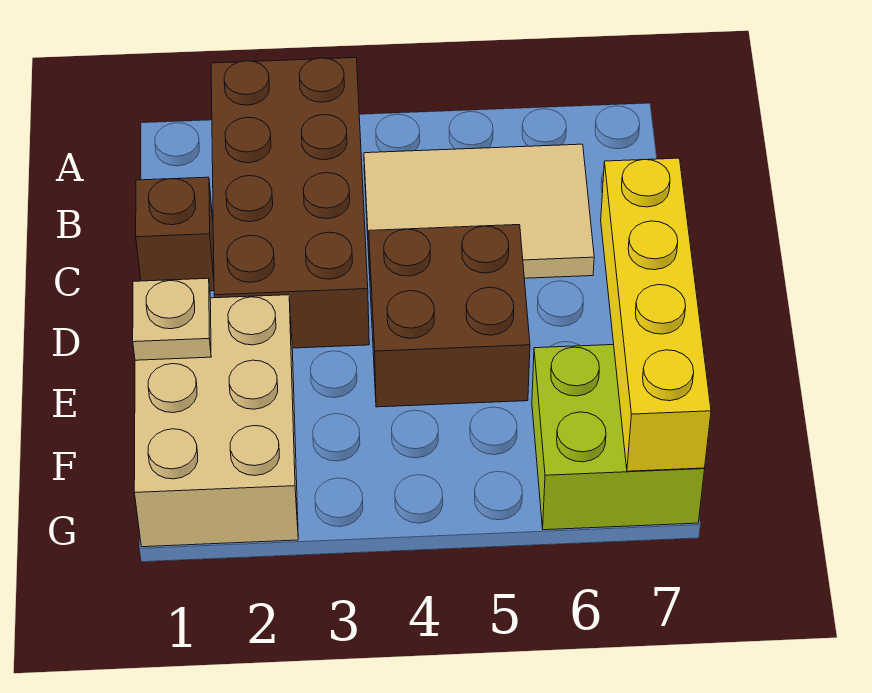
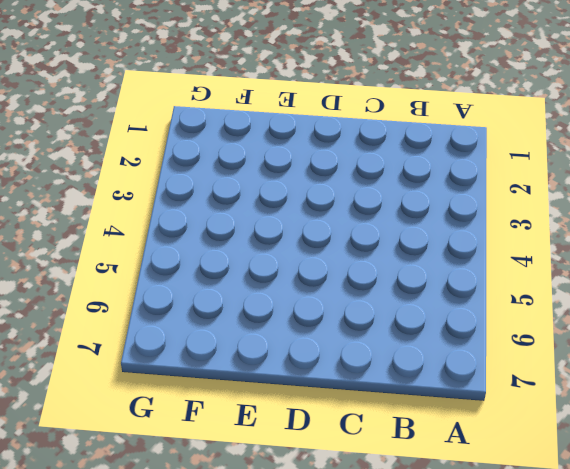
none -> brown brick A2:D3 level 1
none -> tan tile B4:C6 level 1

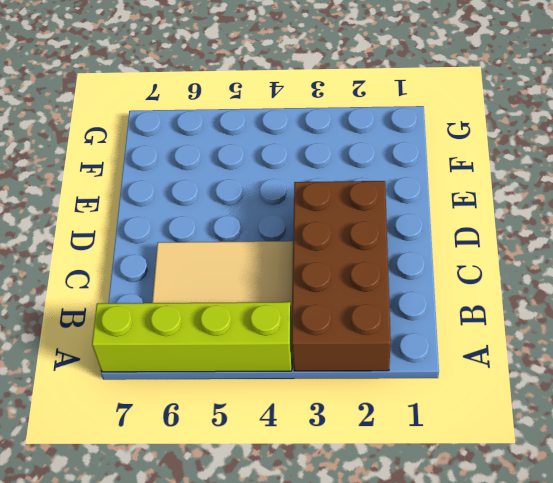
lime brick A4:A7 level 1 -> none
none -> brown brick C1 level 1
none -> brown brick D4:E5 level 1

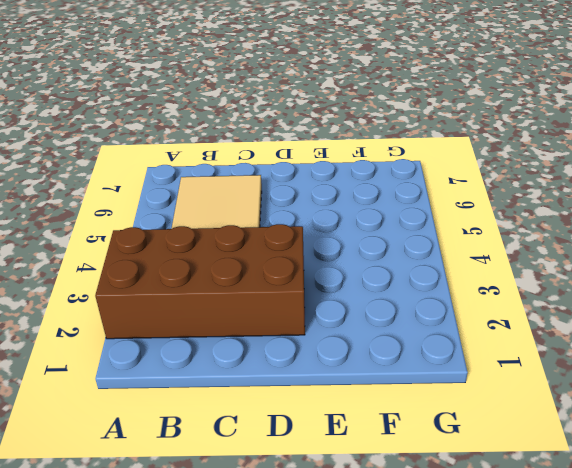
none -> brown brick C1 level 1
none -> brown brick D4:E5 level 1

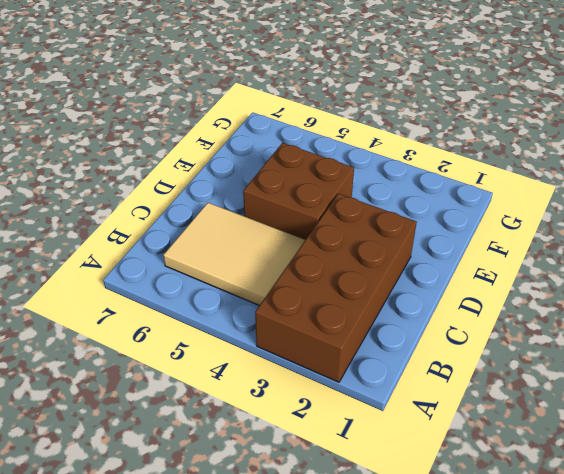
none -> brown brick C1 level 1
none -> tan brick E1:G2 level 1

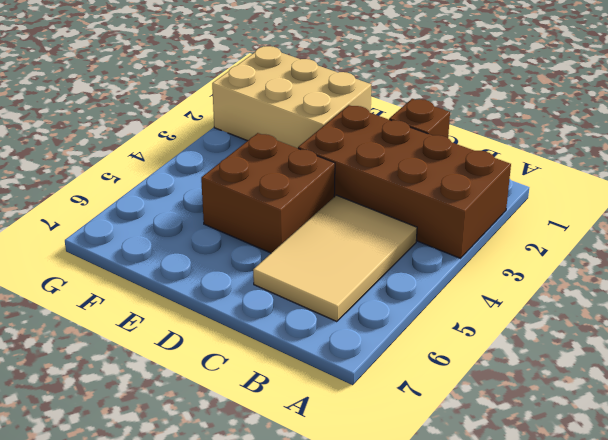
none -> lime brick F6:G7 level 1
none -> yellow brick D7:G7 level 2

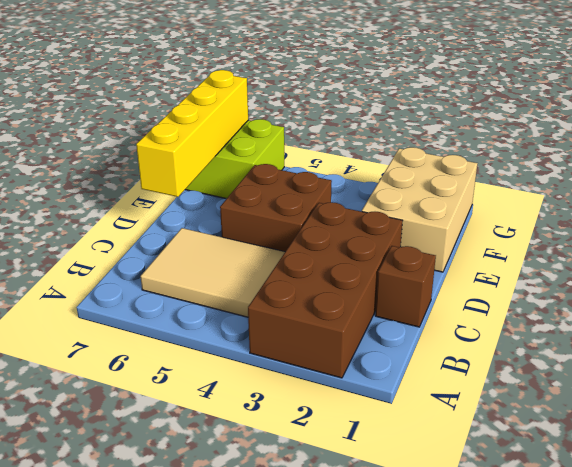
none -> tan plate E1 level 2

